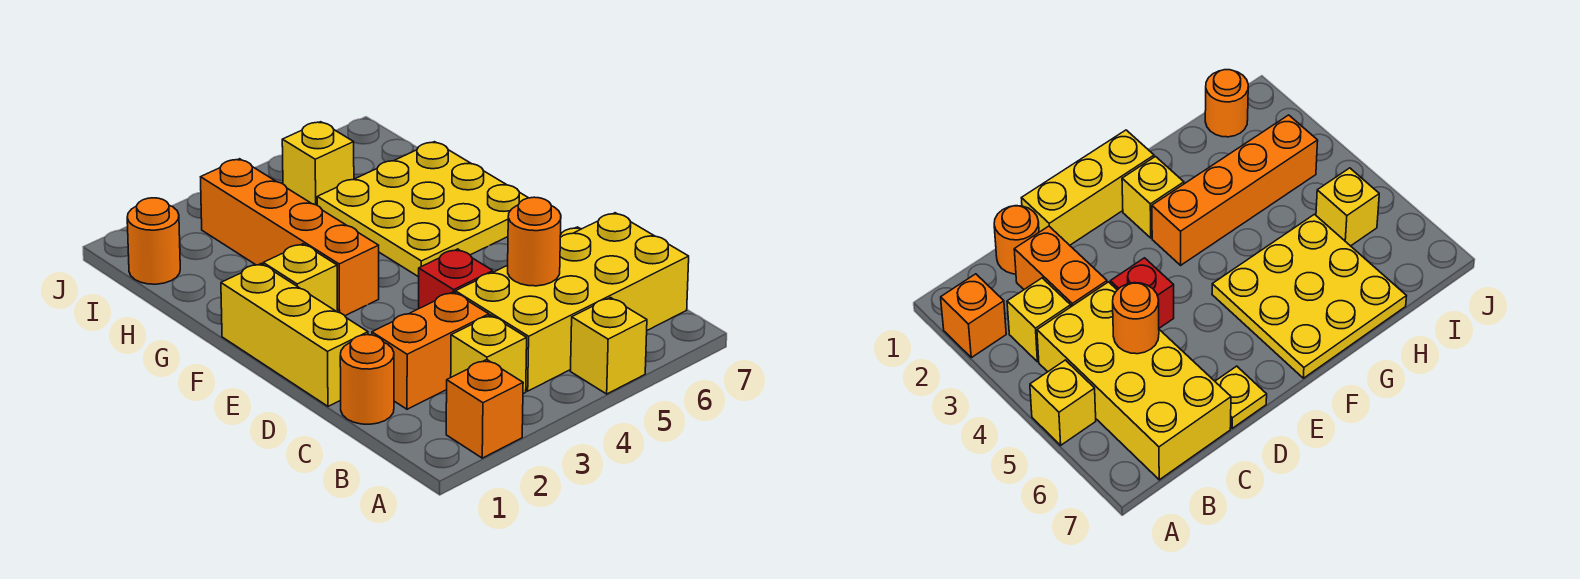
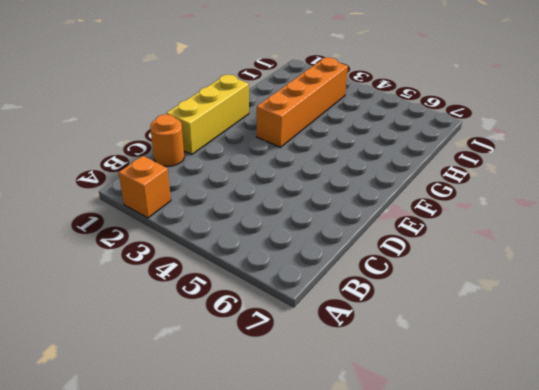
none -> yellow brick A5 level 1
none -> yellow brick B3 level 1
none -> yellow brick B4:C7 level 1

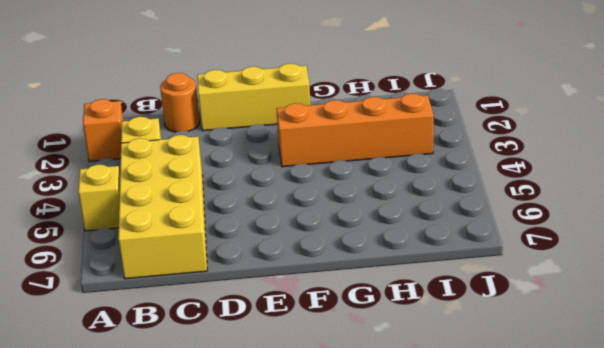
none -> orange brick C2:C3 level 1
none -> red brick D4 level 1
none -> yellow plate D7 level 1

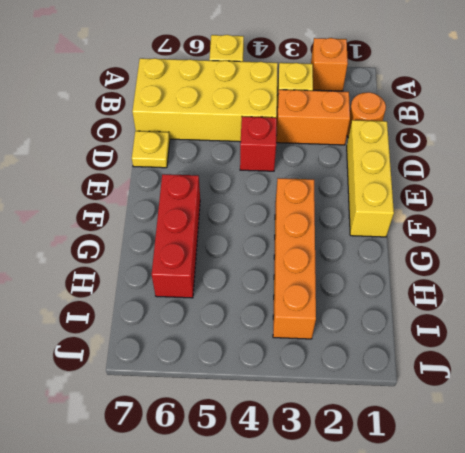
red brick F6:H6 level 1 -> yellow plate F5:H7 level 1
none -> yellow brick F2 level 1
none -> orange round brick I1 level 1
none -> yellow brick I5 level 1

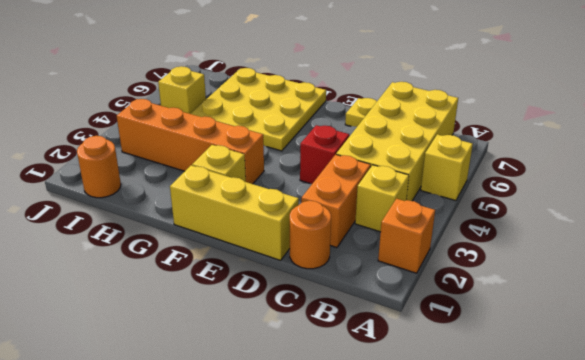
none -> orange round brick C5 level 2

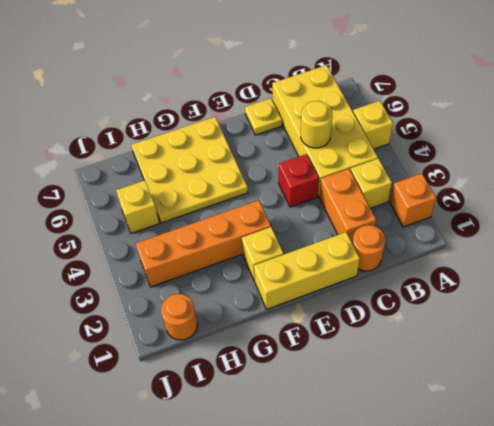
yellow round brick C5 level 2 -> orange round brick C5 level 2

